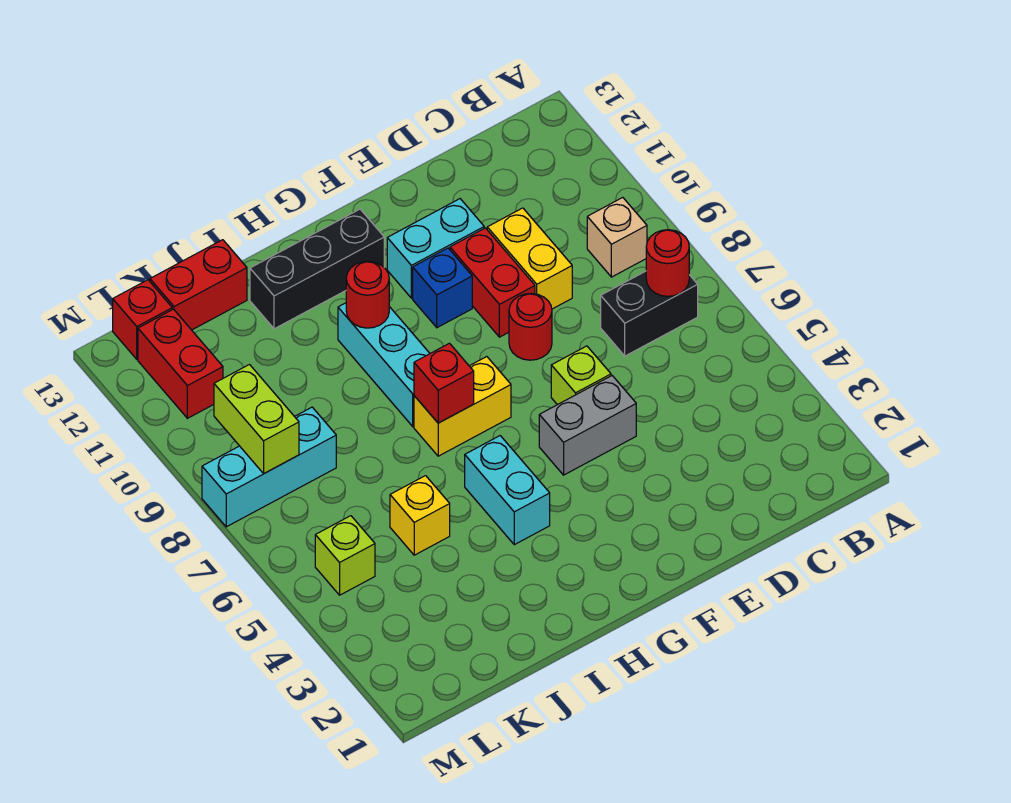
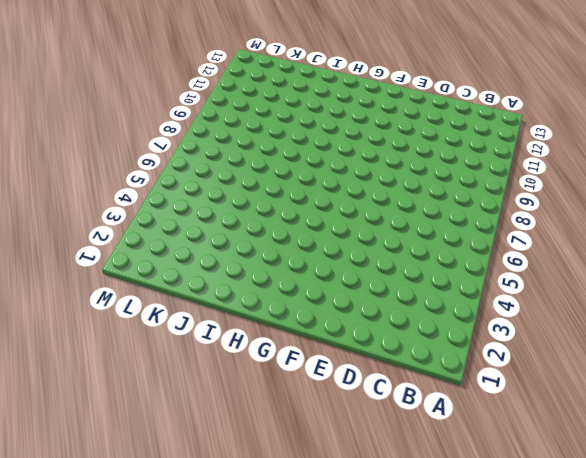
none -> black brick B7:C7 level 1
none -> tan brick B9 level 1
none -> yellow brick D9:D10 level 1

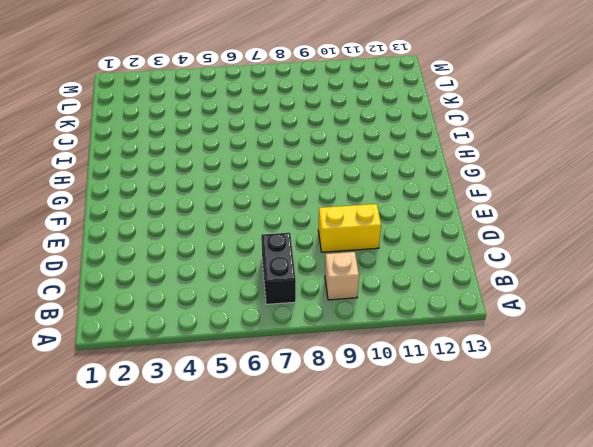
none -> grey brick E5:F5 level 1
none -> lime brick E6 level 1
none -> red round brick E8 level 1

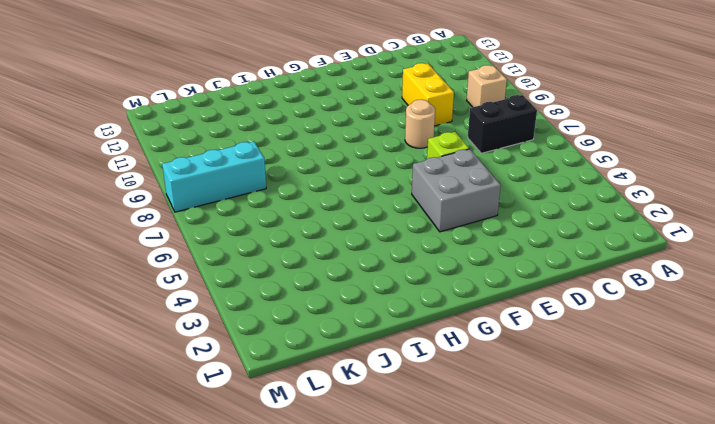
grey brick E4:F5 level 1 -> grey brick E5:F5 level 1
tan round brick E8 level 1 -> red round brick E8 level 1
none -> red brick E9:E10 level 1
none -> cyan brick E11:F11 level 1
none -> blue brick F10 level 1

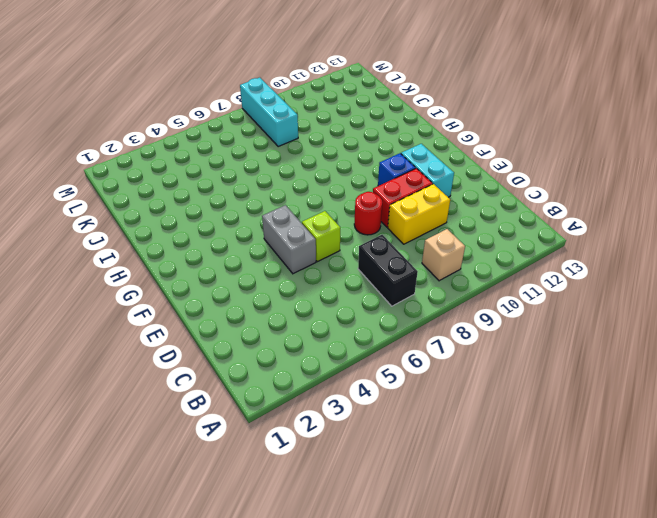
none -> yellow brick G7:H7 level 1
none -> black brick G12:I12 level 1
none -> cyan brick H4:H5 level 1

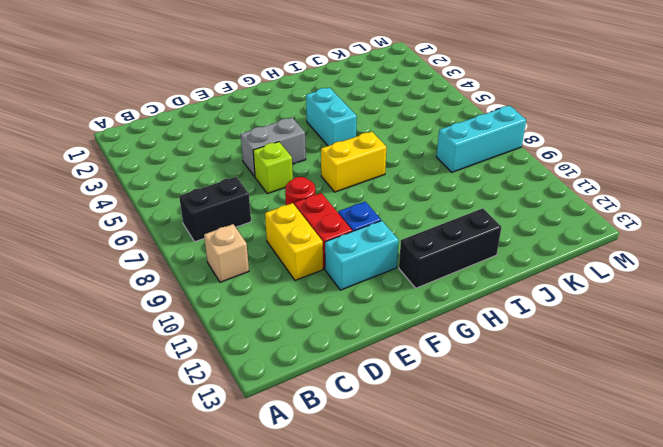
none -> cyan brick H8:H10 level 1
none -> yellow brick J5 level 1
none -> red brick J13:K13 level 1

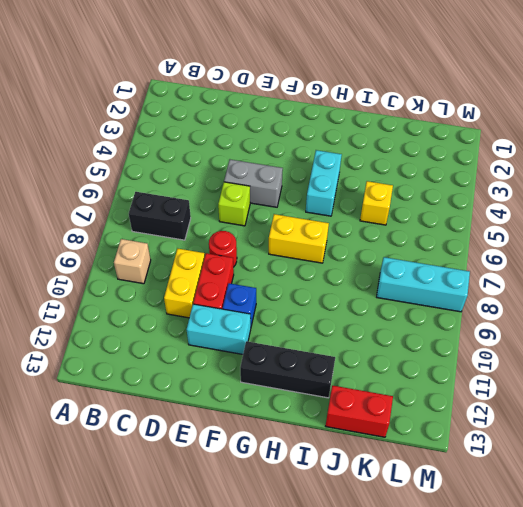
none -> cyan brick H8:H10 level 1
none -> lime brick L5 level 1
none -> red brick L11:L12 level 1

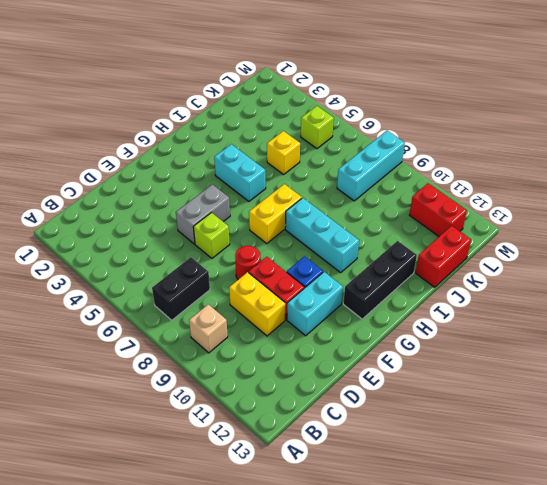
none -> red brick L13 level 1
none -> red round brick B7 level 2
none -> red brick H7 level 2

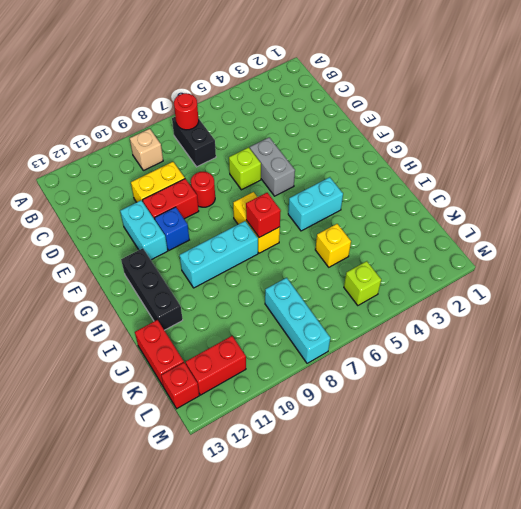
none -> red round brick H10 level 2
none -> lime brick L8:L9 level 2

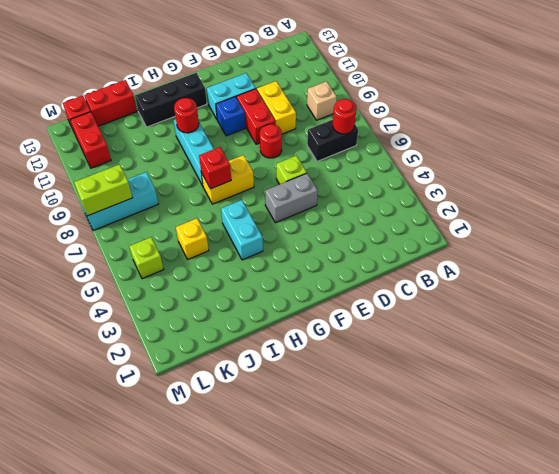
lime brick L8:M8 level 2 -> lime brick L8:L9 level 2

